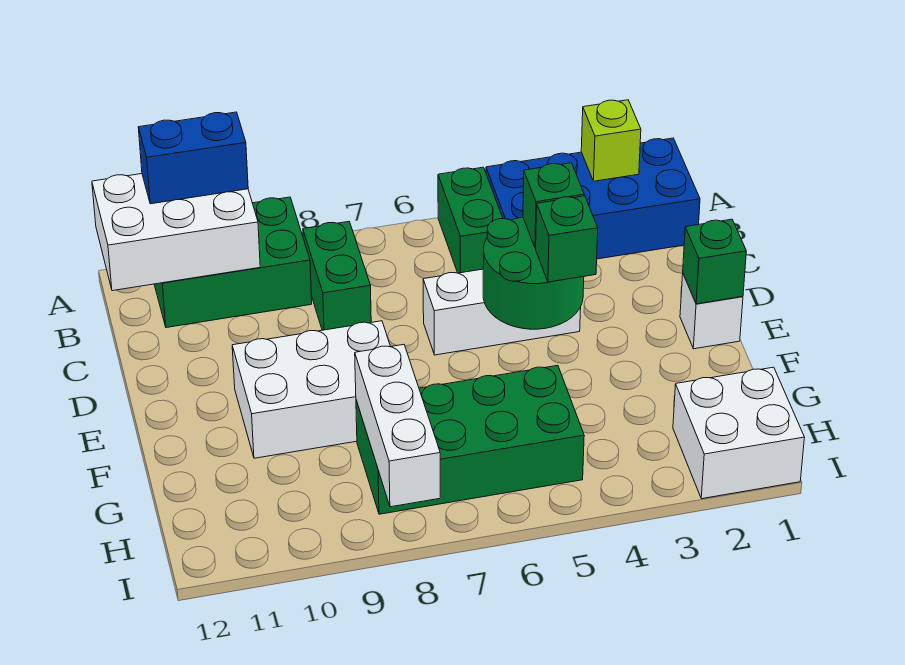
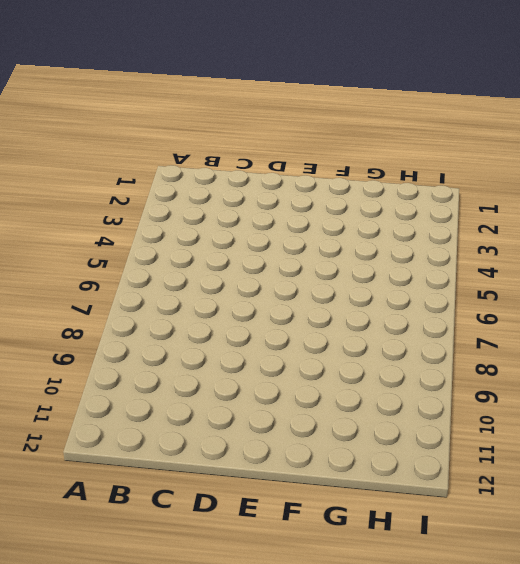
none -> blue brick A1:B4 level 1
none -> green brick A5:B5 level 1
none -> green brick A9:B11 level 1

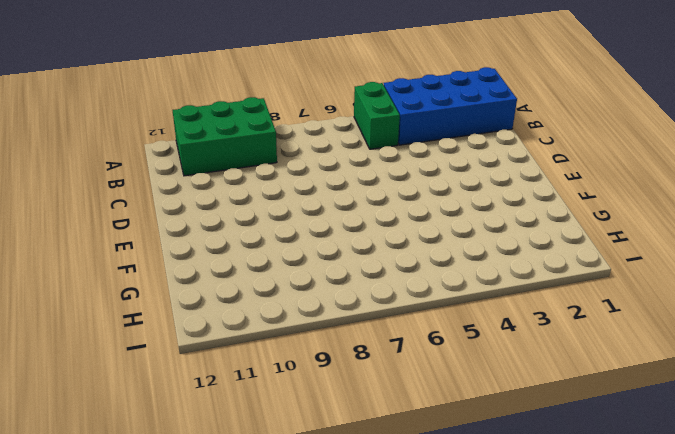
none -> green brick B8:C8 level 1
none -> white brick D4:D6 level 1
none -> white brick E1 level 1

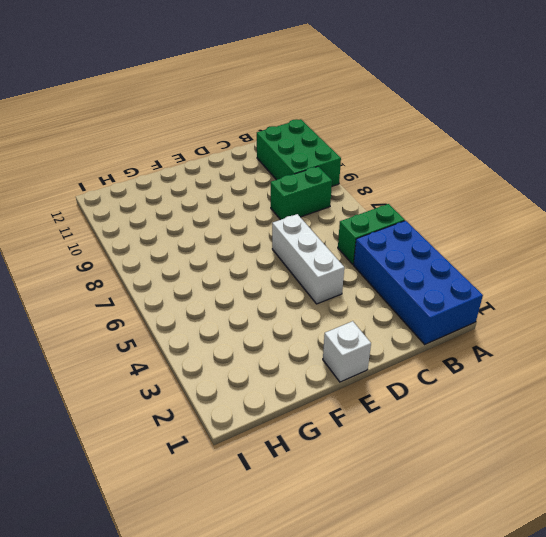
none -> white brick E8:F10 level 1
none -> green brick G5:H8 level 1
none -> white brick H1:I2 level 1

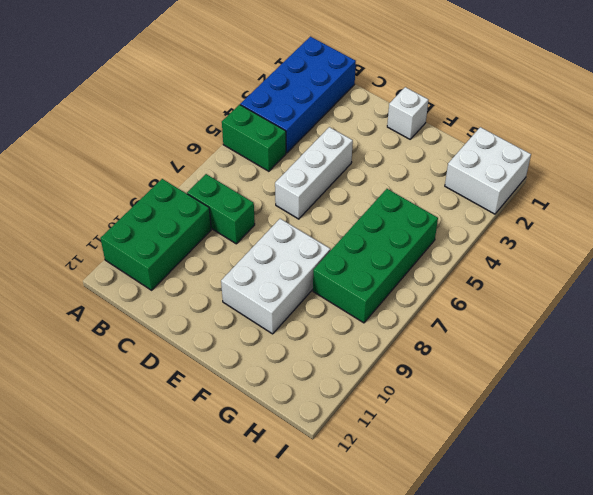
none -> lime brick A2 level 2
none -> white brick A10:B12 level 2
none -> green round brick D4:E5 level 2

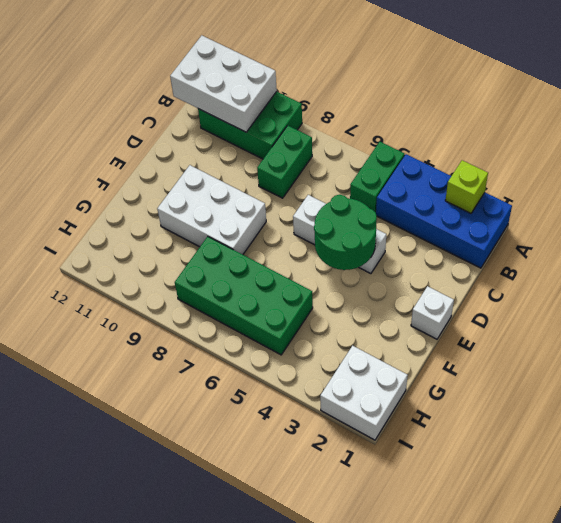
none -> green brick E1 level 2
none -> white brick G8:I8 level 2
none -> blue brick A10:A11 level 3

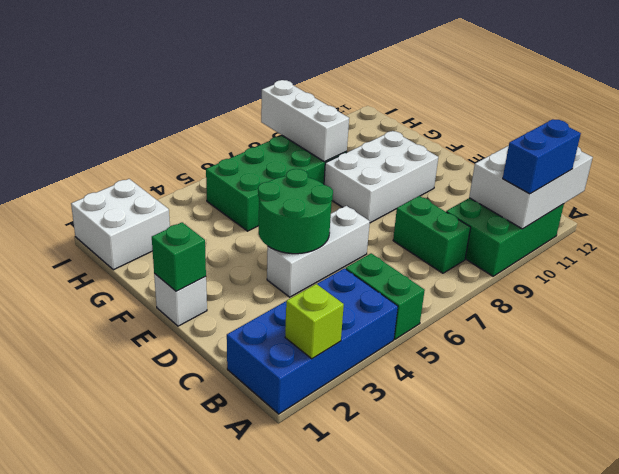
none -> green brick D4 level 3
none -> green brick E4 level 3

